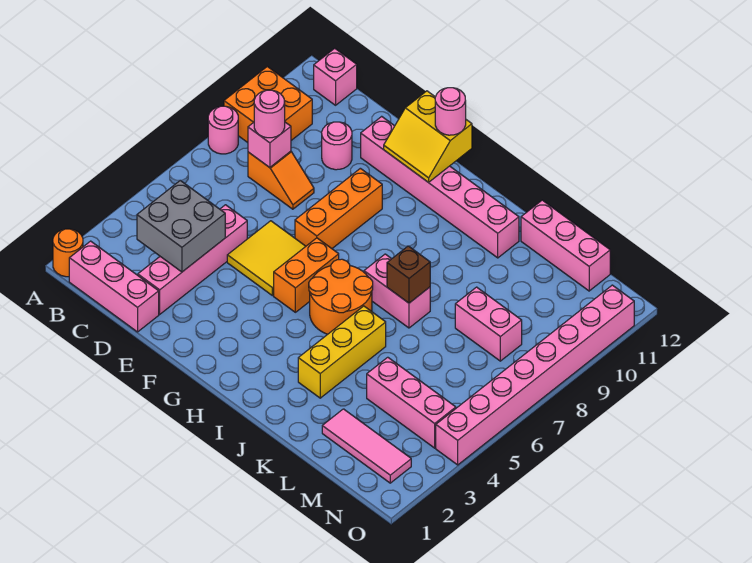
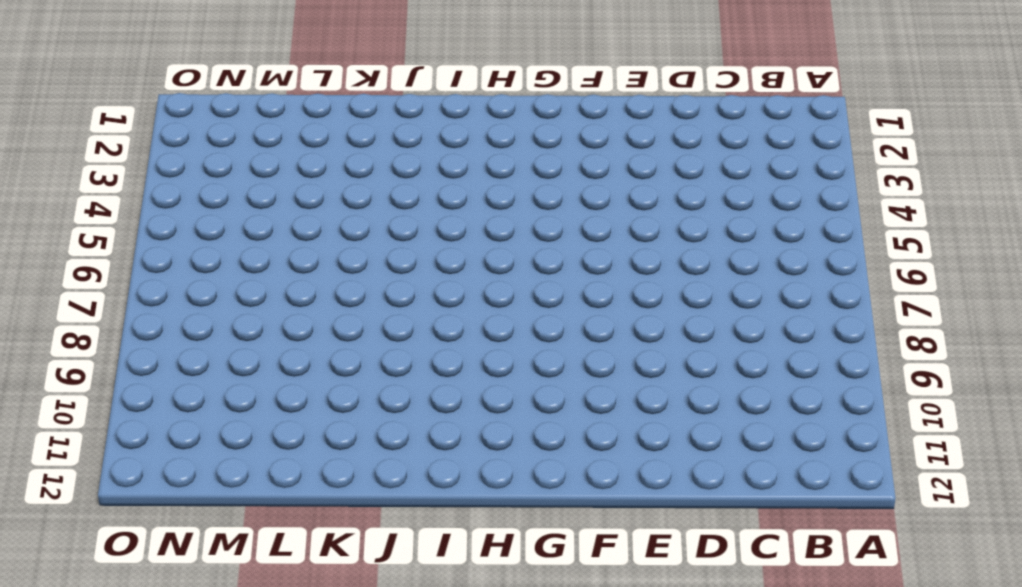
none -> orange round brick A1 level 1
none -> pink round brick A8 level 1
none -> orange brick A9:B10 level 1

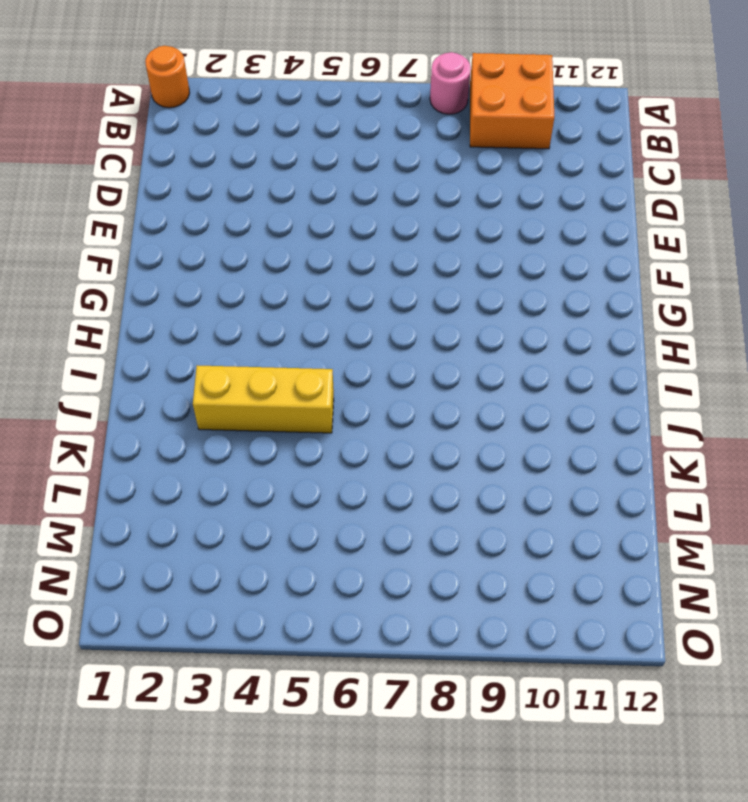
none -> pink brick B1:D1 level 1
none -> pink brick B12 level 1
none -> orange slope C8:D8 level 1 top C

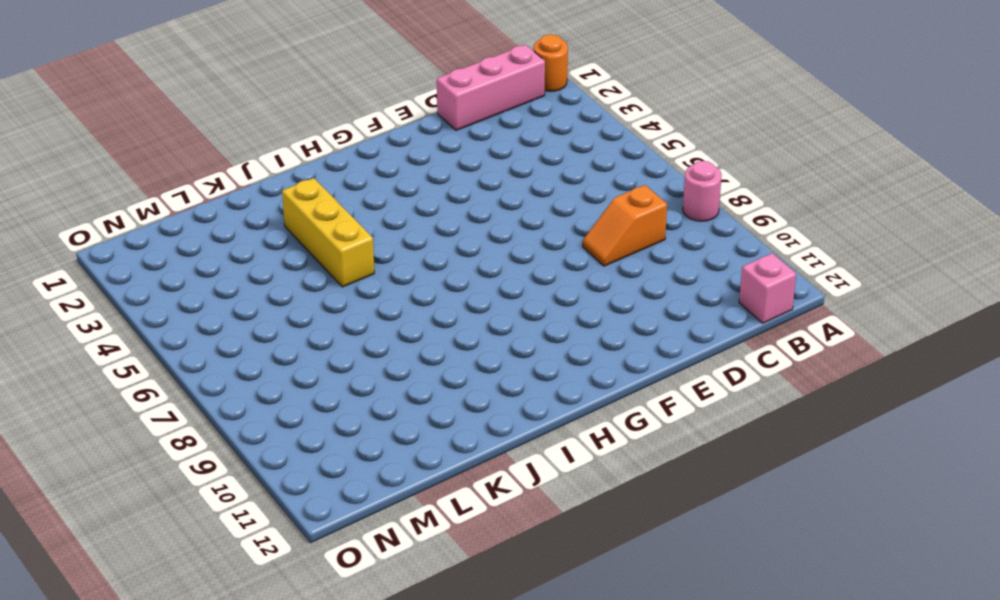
none -> orange brick A9:B10 level 1
none -> pink brick D2:D5 level 1
none -> pink round brick D10 level 1

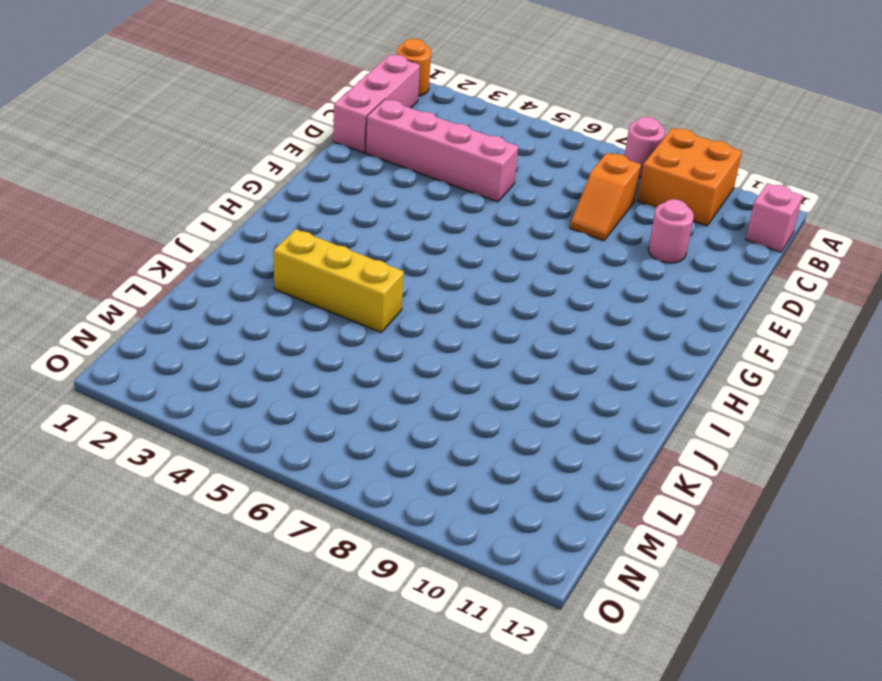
none -> yellow tile E5:F6 level 1
none -> pink brick E11:J11 level 1
none -> orange brick F7:F9 level 1

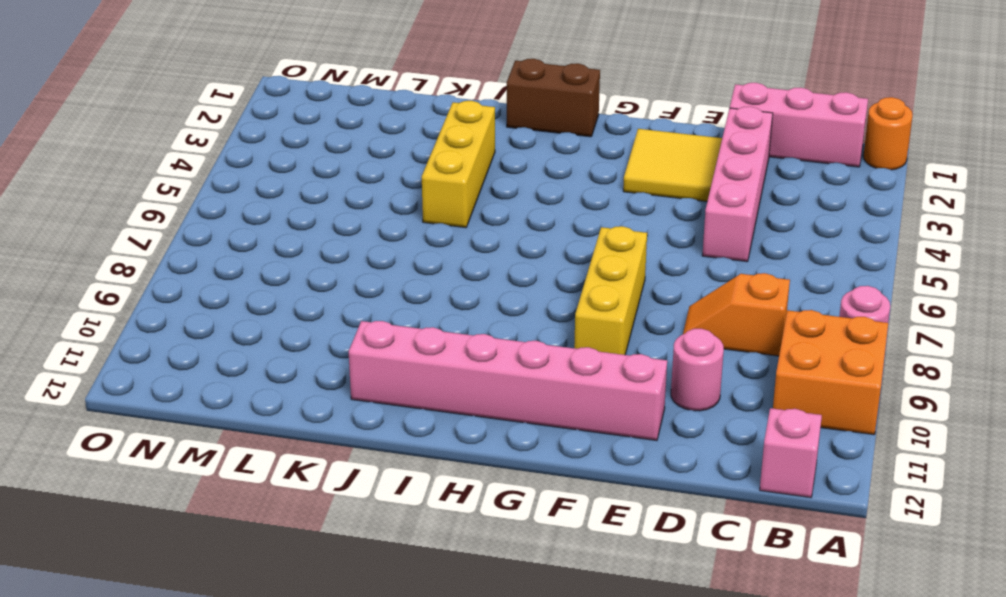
yellow tile E2:F3 level 1 -> yellow tile E5:F6 level 1
yellow brick F7:F9 level 1 -> orange brick F7:F9 level 1
brown brick H1:I1 level 1 -> none
none -> orange brick G5:G6 level 1
none -> orange round brick H5:I6 level 1
none -> pink brick I7:J7 level 1

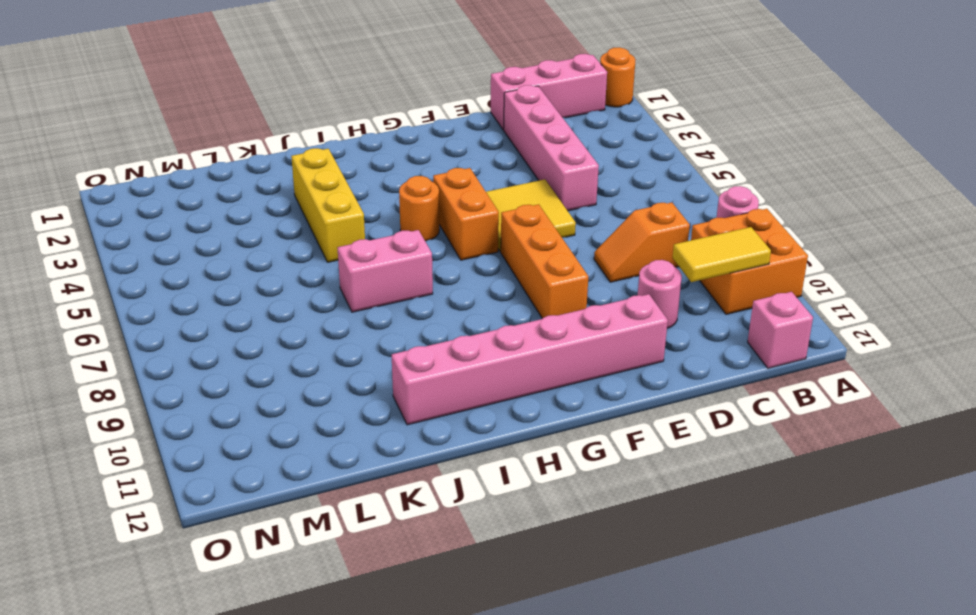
yellow tile B10:C10 level 2 -> none
orange round brick H5 level 1 -> orange round brick H5:I6 level 1
none -> pink brick K12:M12 level 1
none -> pink tile L2:N2 level 1
none -> pink brick L4:N4 level 1

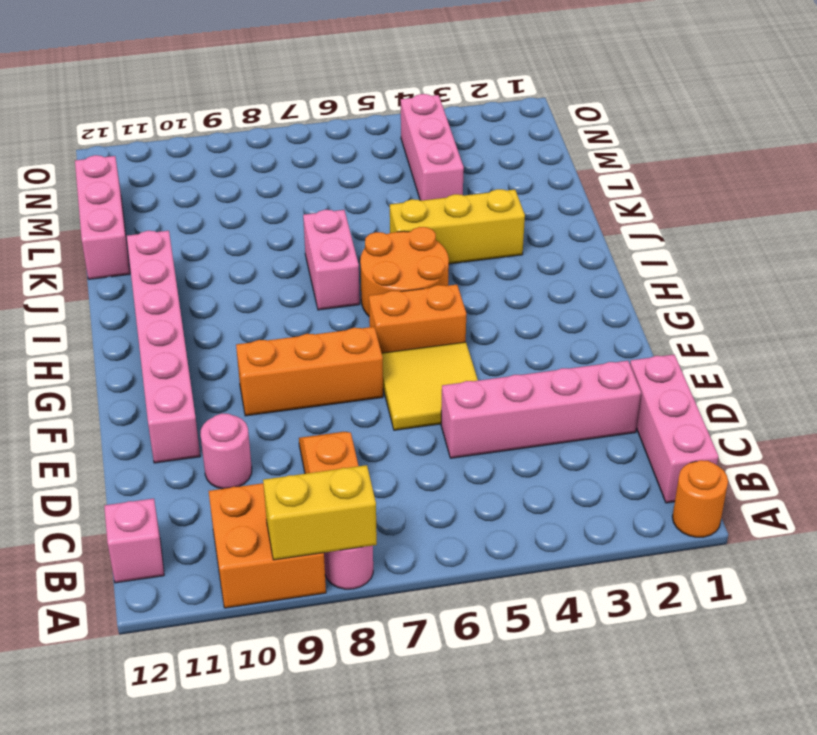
yellow brick A8:A9 level 2 -> none
none -> pink tile L2:N2 level 1
none -> pink brick L8:M8 level 1
none -> pink brick O4:O11 level 1

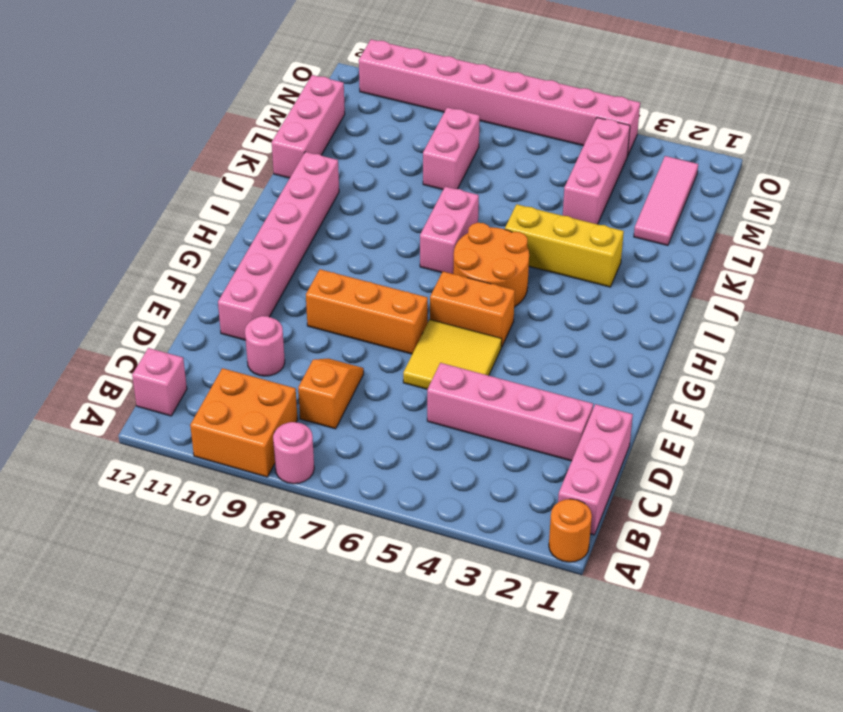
none -> grey brick C3:D4 level 2
none -> pink brick C8 level 2
none -> yellow slope F11:G12 level 2 top 12

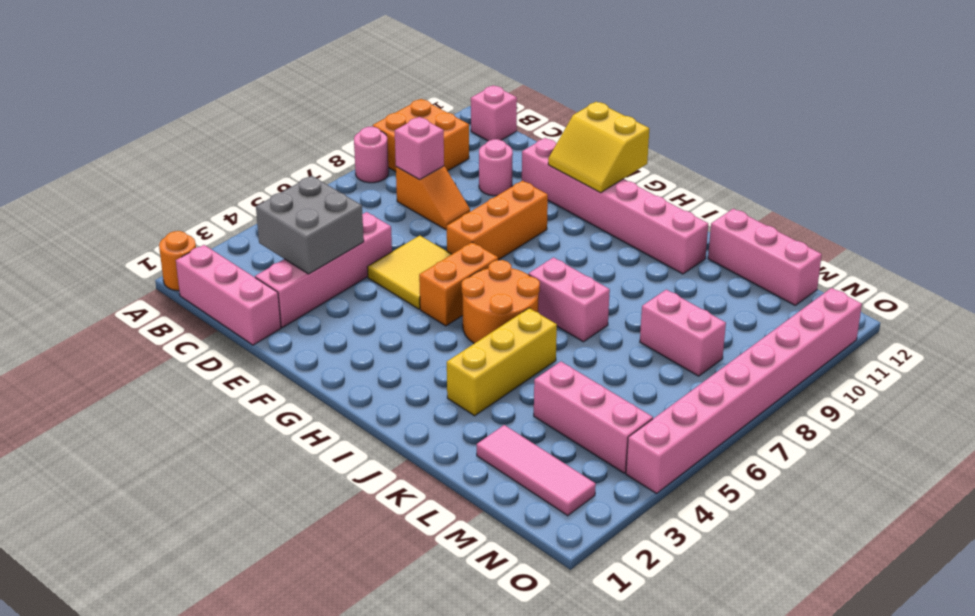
none -> brown brick J7 level 2
none -> pink round brick C8 level 3
none -> pink round brick G12 level 3

